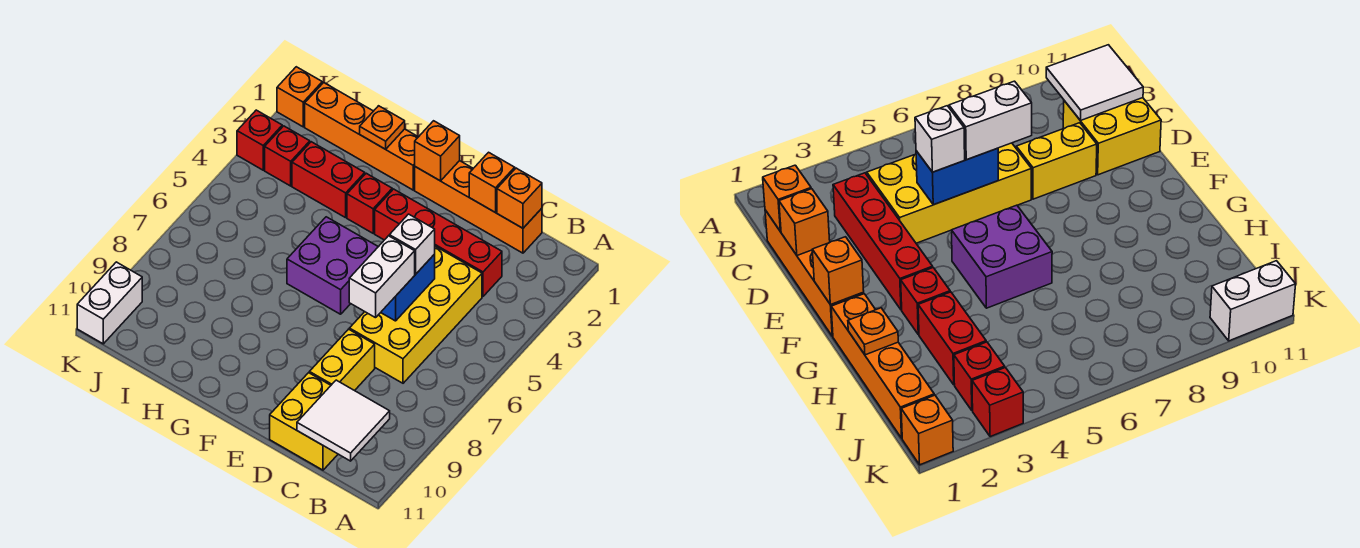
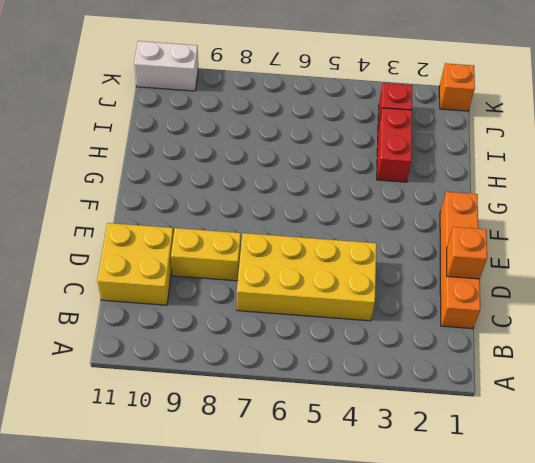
none -> red brick C3:F3 level 1
none -> purple brick F5:G6 level 1
none -> orange brick G1:J1 level 1

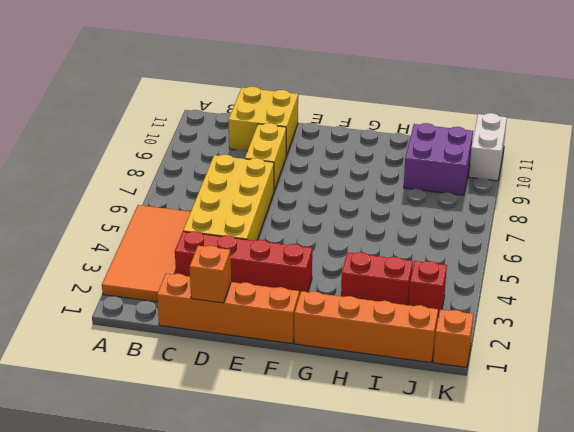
orange tile A2:B5 level 1 -> none
purple brick I9:J10 level 1 -> purple brick F5:G6 level 1
none -> red brick G3 level 1
none -> red brick K3 level 1
none -> white tile B10:C11 level 2

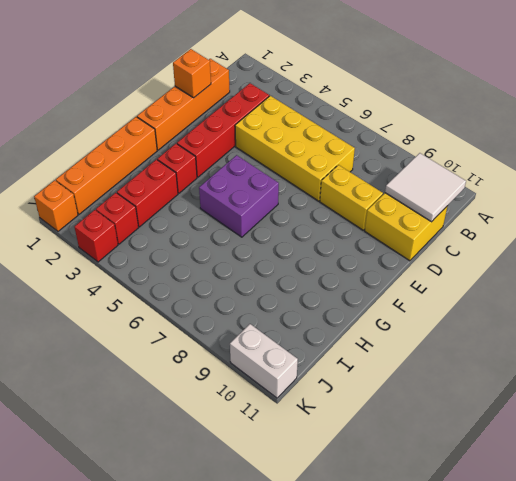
none -> orange brick C1 level 2
none -> blue brick D5:D6 level 2
none -> orange brick F1 level 2

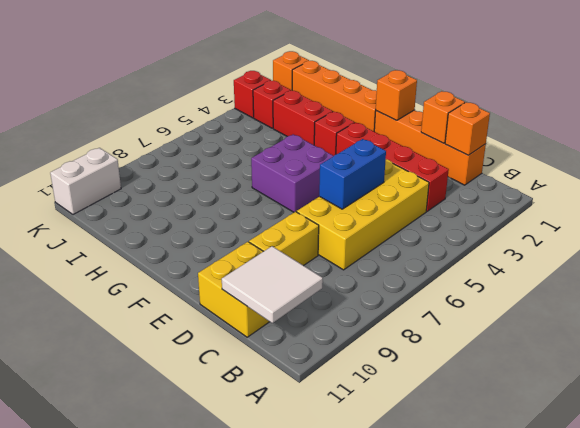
none -> orange plate H1 level 2
none -> white brick D5 level 3
none -> white brick D6:D7 level 3

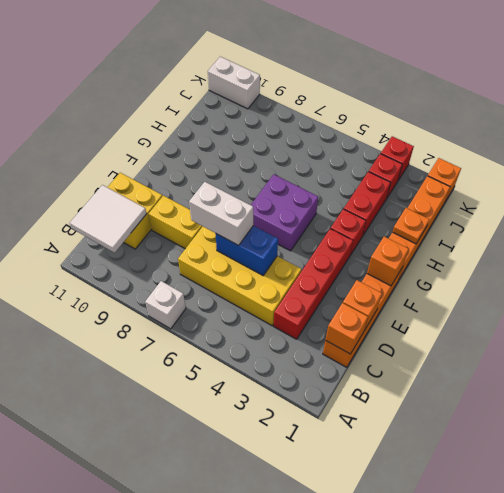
white brick A7 level 1 -> white brick D5 level 3

